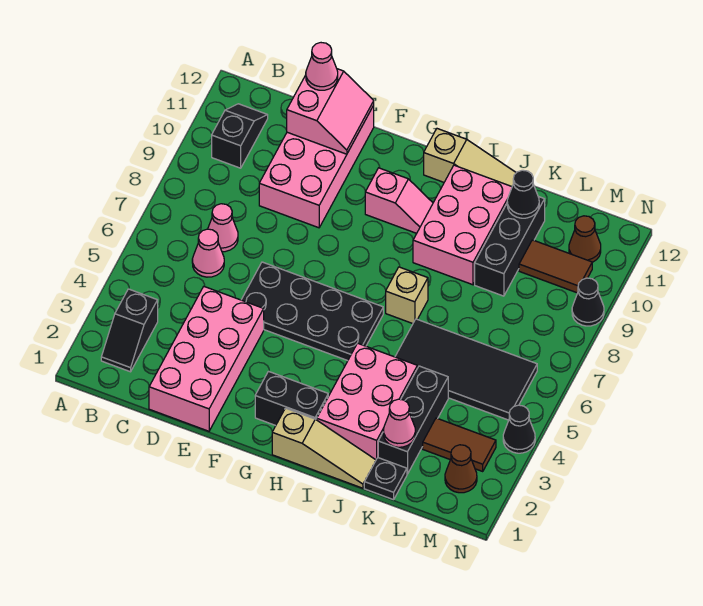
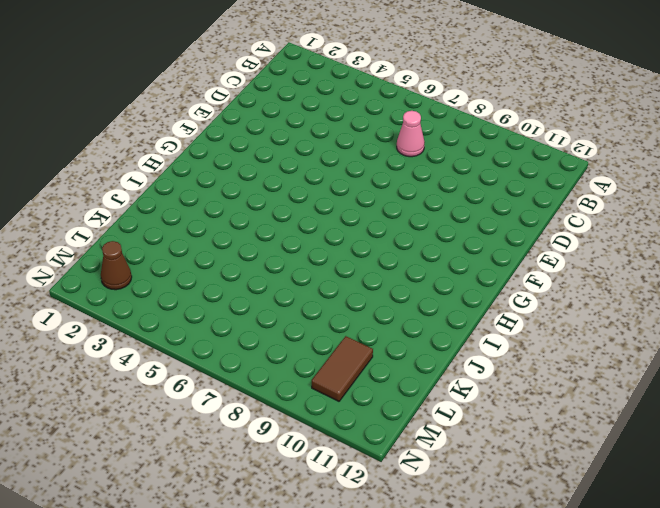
none -> black slope B2:B3 level 1 top 3
none -> black slope B10:B11 level 1 top 10
none -> pink cone C6 level 1

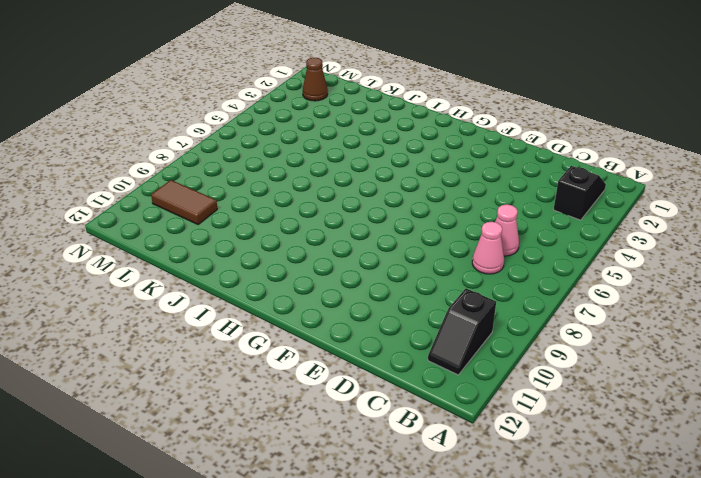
none -> pink brick D1:E4 level 1
none -> pink brick D9:E12 level 1
none -> black plate E5:H6 level 1

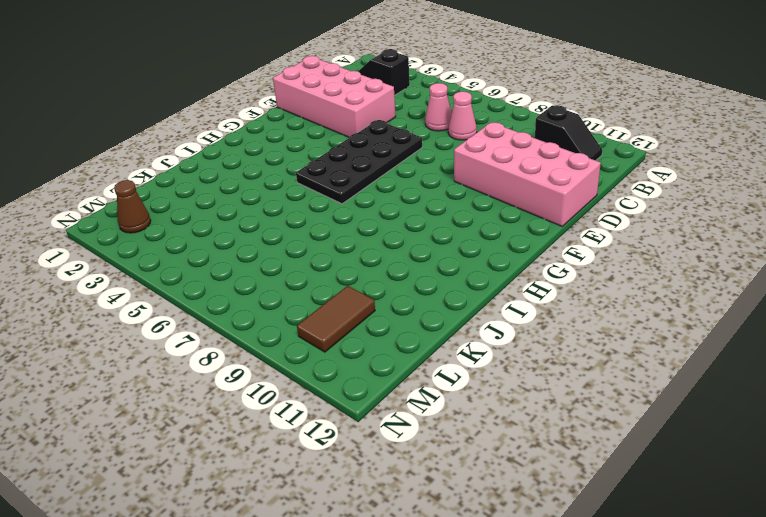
none -> black brick G2:H2 level 1
none -> pink slope G10:H10 level 1 top G
none -> tan slope H1:J1 level 1 top H

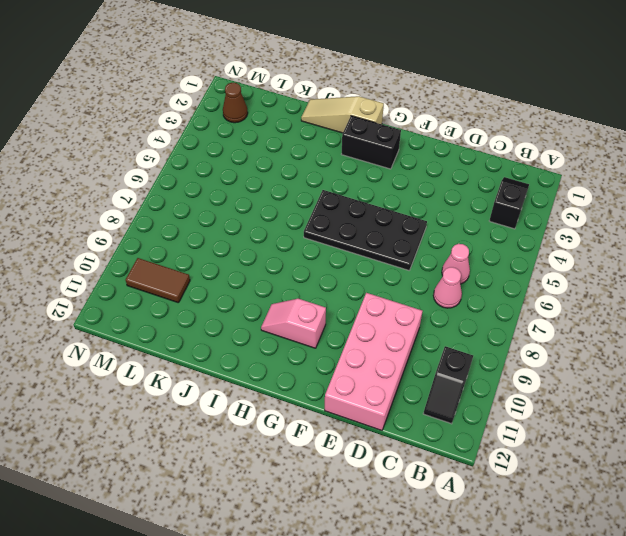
none -> pink brick D1:E4 level 1
none -> tan slope H12:J12 level 1 top H
none -> pink brick I2:J4 level 1

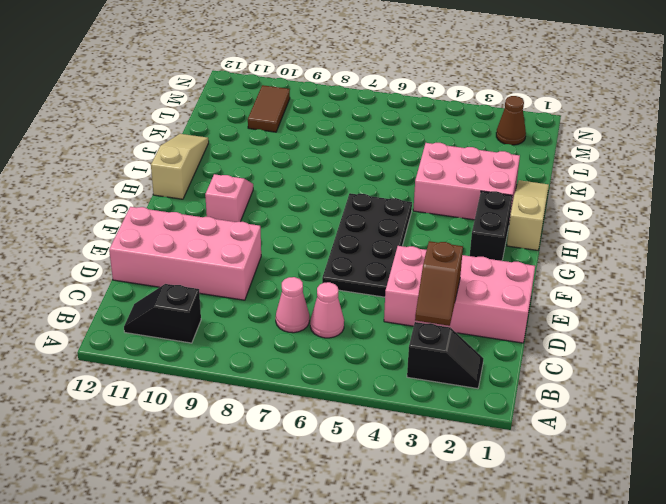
brown slope C3:D3 level 2 top D -> none
none -> tan brick I7 level 1
none -> pink brick I9:J11 level 1
none -> black tile J5:M6 level 1

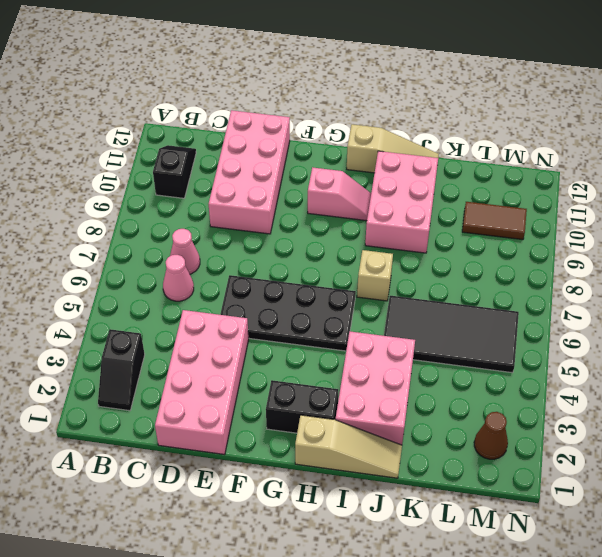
none -> black plate K1 level 1
none -> black brick K2:K4 level 1
none -> black brick K9:K11 level 1

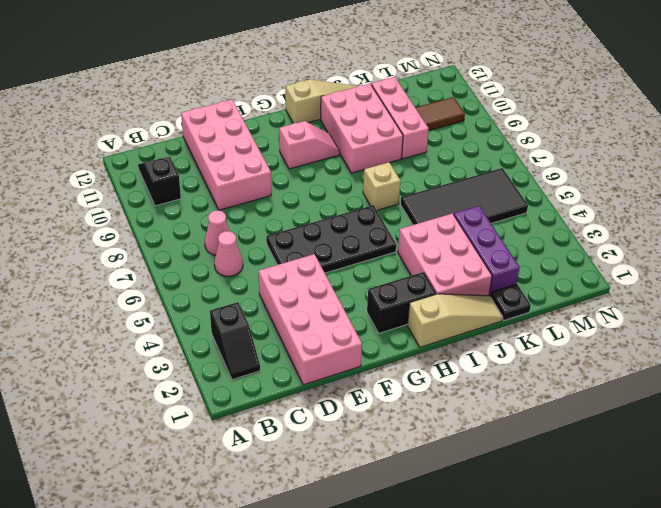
purple brick K2:K4 level 1 -> black brick K2:K4 level 1
pink brick K9:K11 level 1 -> black brick K9:K11 level 1
none -> brown tile L3:M3 level 1
none -> brown cone M2 level 1
none -> brown cone M11 level 1

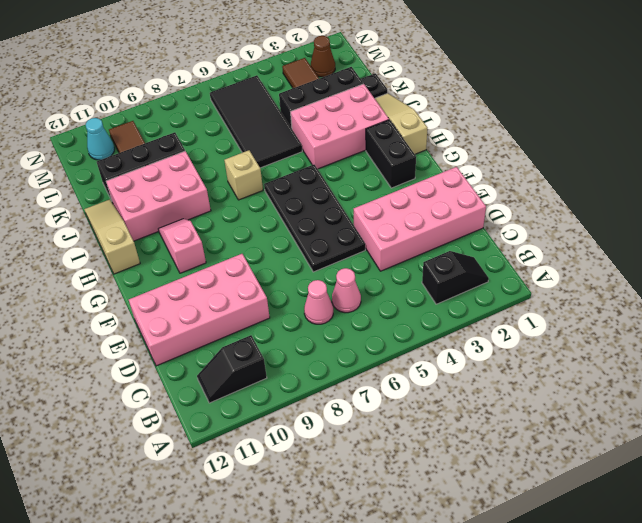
cyan cone M11 level 1 -> brown cone M11 level 1
none -> black cone N4 level 1
none -> black cone N9 level 1
none -> pink slope D11:E12 level 2 top D

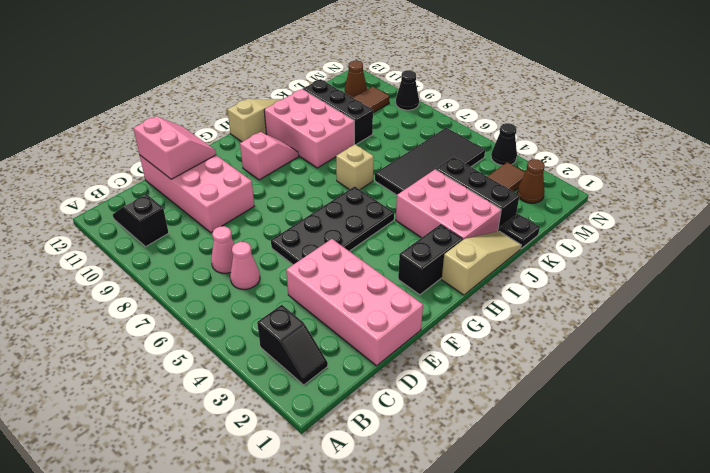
none -> pink cone K2 level 2
none -> black cone K11 level 2
none -> pink cone D12 level 3

